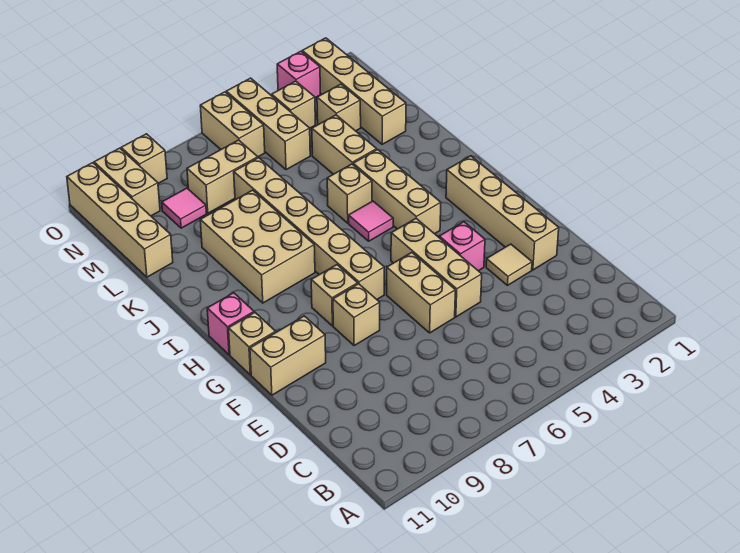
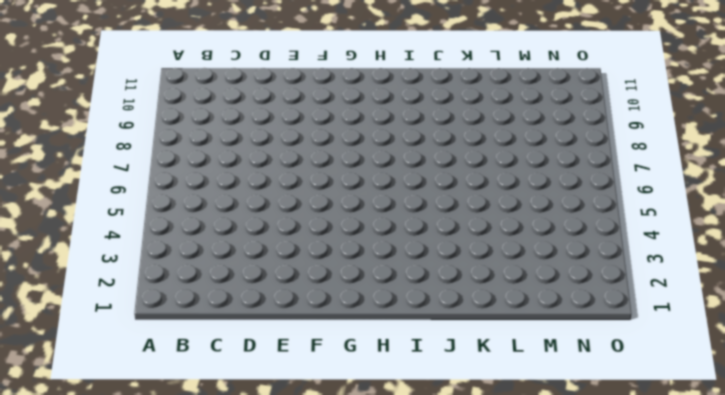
none -> tan brick E2:H2 level 1
none -> tan tile E3 level 1
none -> tan brick E5:G5 level 1

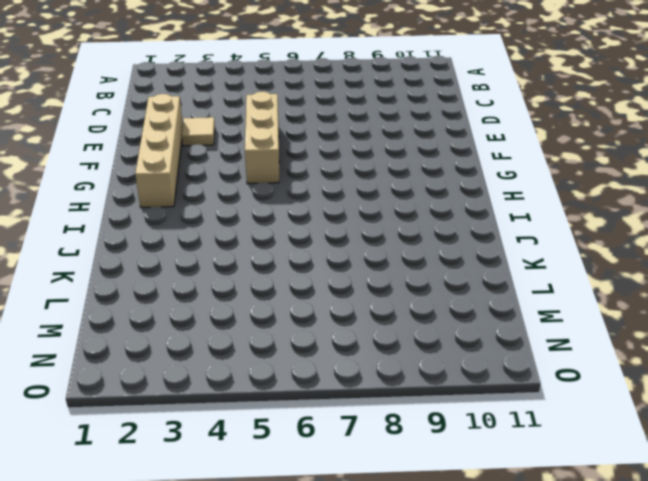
none -> tan brick E6:F6 level 1
none -> pink brick F4 level 1
none -> tan brick F8 level 1

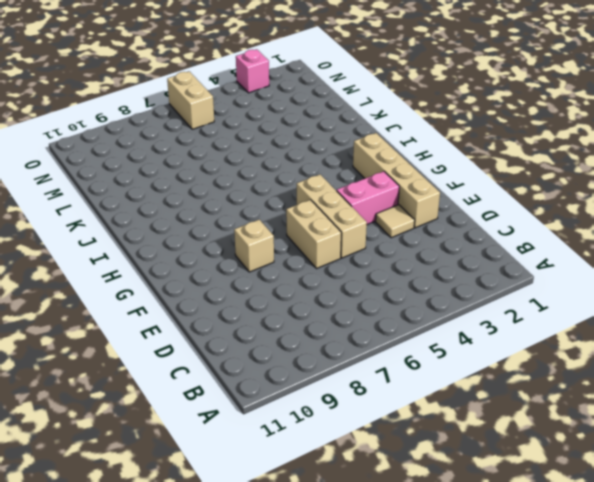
pink brick F3:F4 level 1 -> pink brick F4 level 1
none -> tan brick F10:F11 level 1
none -> tan brick G7:L7 level 1
none -> tan brick G8 level 1

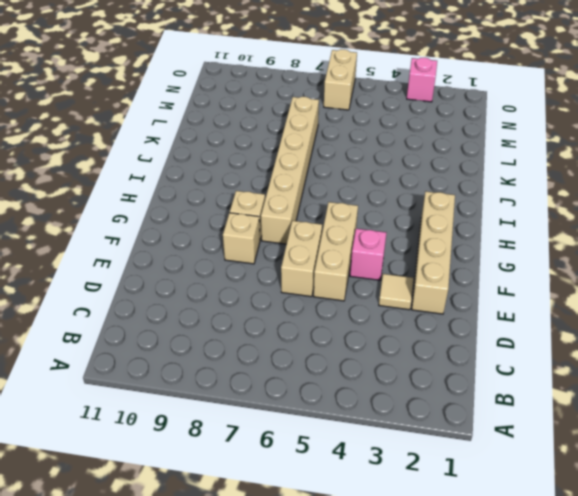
none -> tan brick F10:F11 level 1
none -> tan brick G11 level 1
none -> tan brick H4:J4 level 1

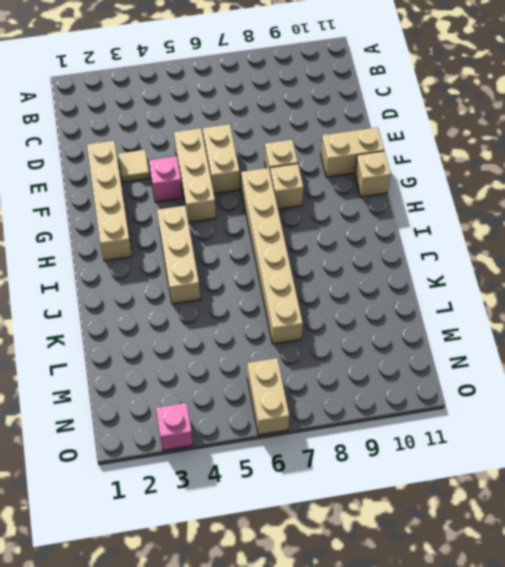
none -> pink brick H11 level 1
none -> pink tile I5 level 1
none -> tan brick I8:K9 level 1

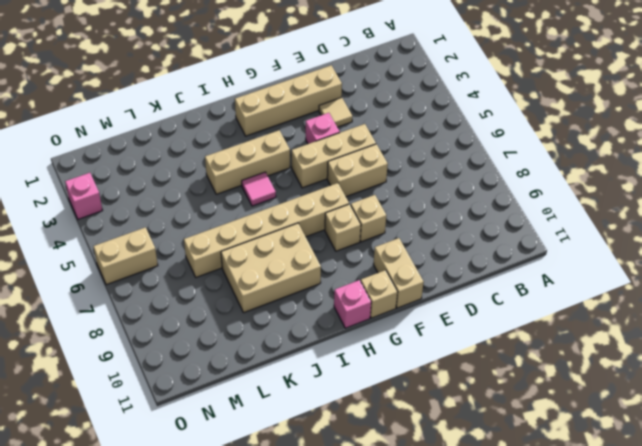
none -> tan brick J5 level 1
none -> tan brick K4:L4 level 1
none -> tan brick L2:O2 level 1

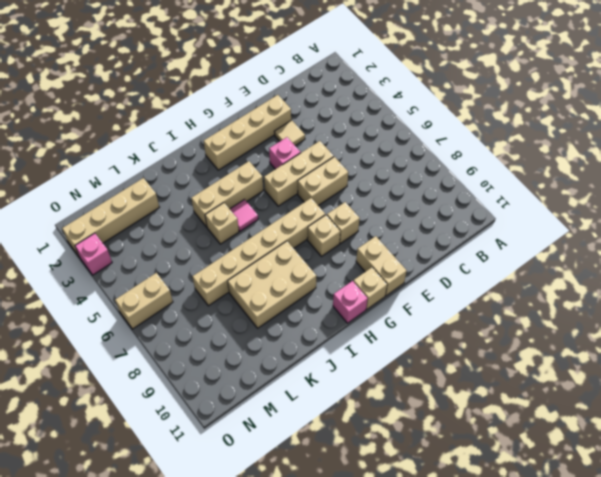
none -> tan brick K4:L4 level 1
none -> tan brick L11:O11 level 1
none -> tan brick M3 level 1

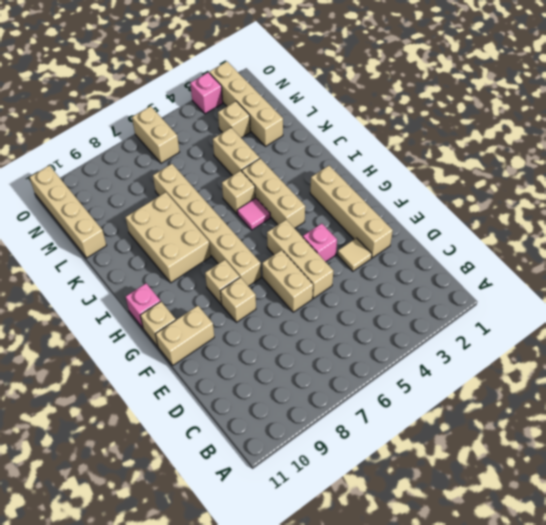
none -> tan brick M5:O5 level 1
none -> tan brick M7:M8 level 1
none -> pink tile M9 level 1

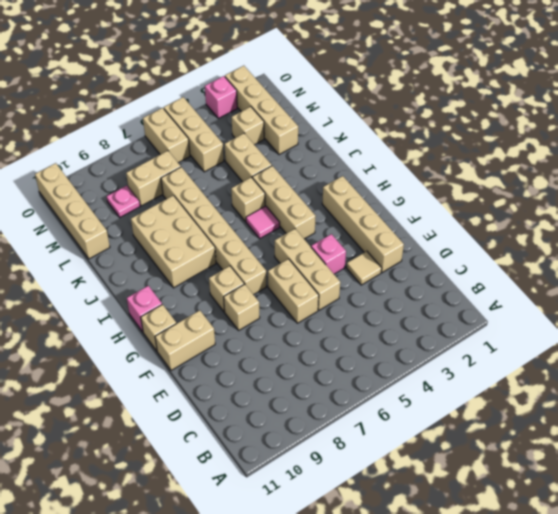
pink plate M9 level 1 -> pink tile M9 level 1
none -> tan brick N4 level 1
none -> tan brick N10:O10 level 1
none -> tan brick O9 level 1

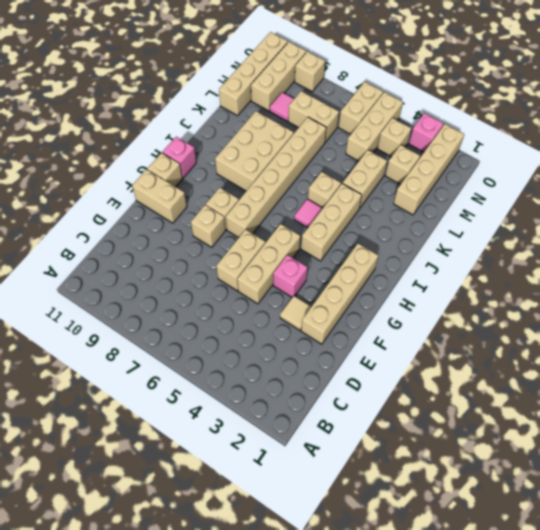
tan brick M10:O10 level 1 -> tan brick N10:O10 level 1

